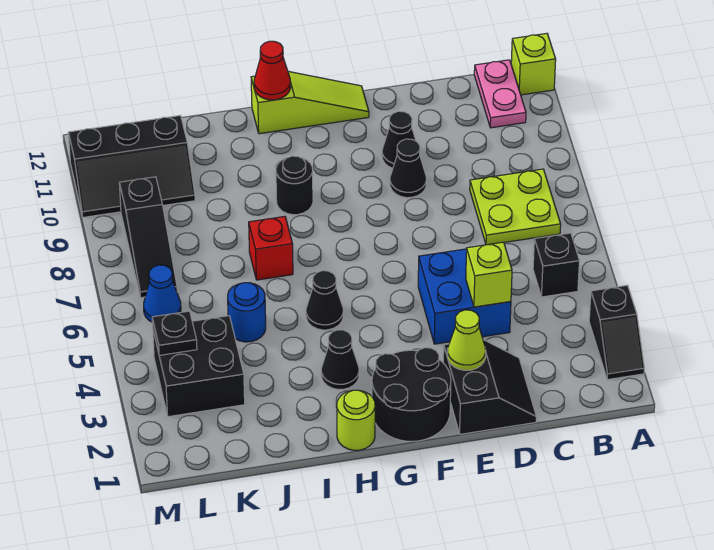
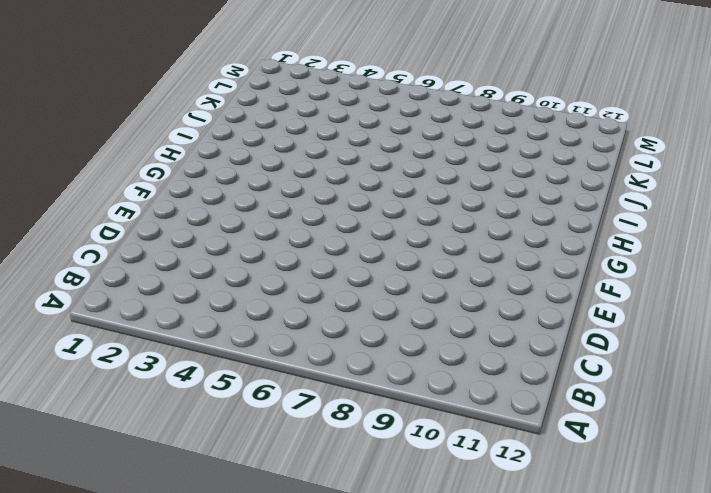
none -> black slope A2:A3 level 1 top 3
none -> lime brick A12 level 1
none -> black brick B5 level 1

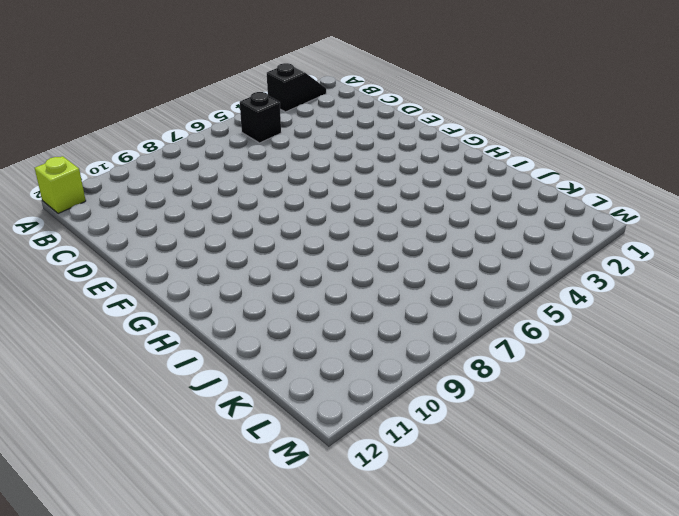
none -> lime plate B7:C8 level 1
none -> pink plate B11:B12 level 1
none -> black slope D1:E2 level 1 top E

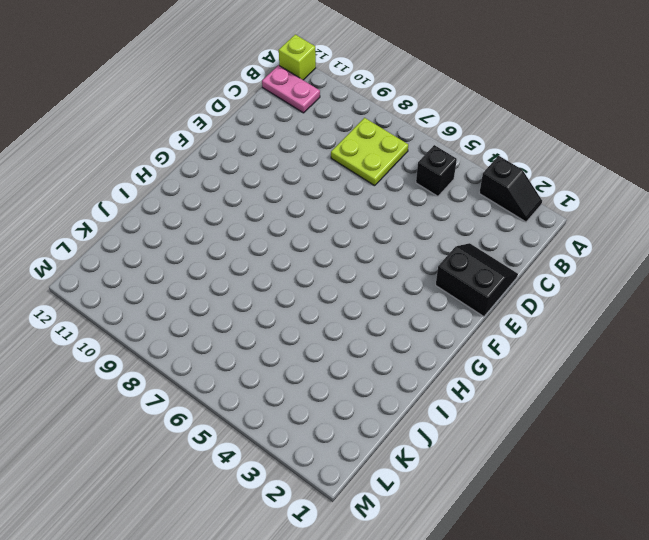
none -> blue brick D4:E5 level 1
none -> black cone E9 level 1
none -> black cone E10 level 1

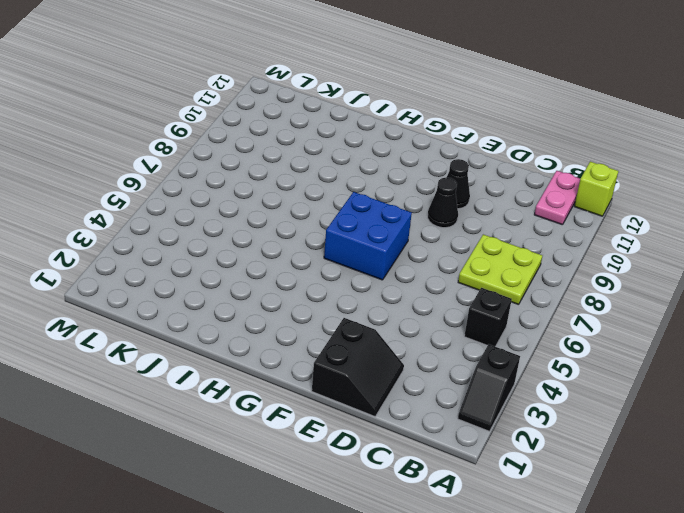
blue brick F6:G7 level 1 -> blue brick D4:E5 level 1
none -> black round brick F1:G2 level 1
none -> lime slope F12:H12 level 1 top H
none -> lime round brick H1 level 1

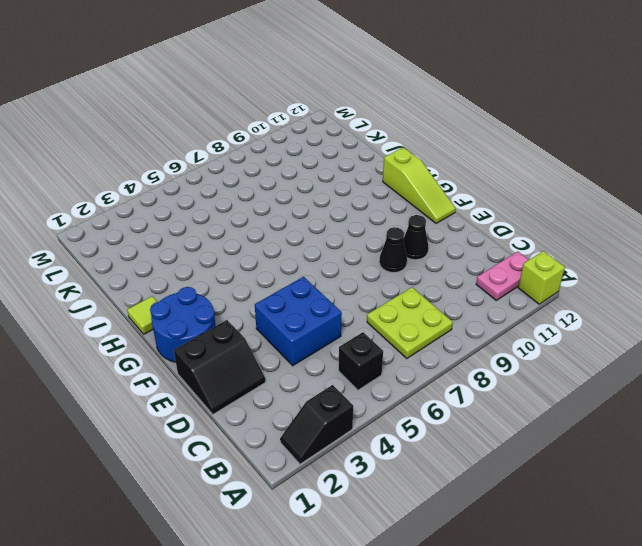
blue round brick F1:G2 level 1 -> black round brick F1:G2 level 1
lime tile H1 level 1 -> lime round brick H1 level 1
none -> black cone H3 level 1
none -> black cone H5 level 1
none -> black round brick H9 level 1

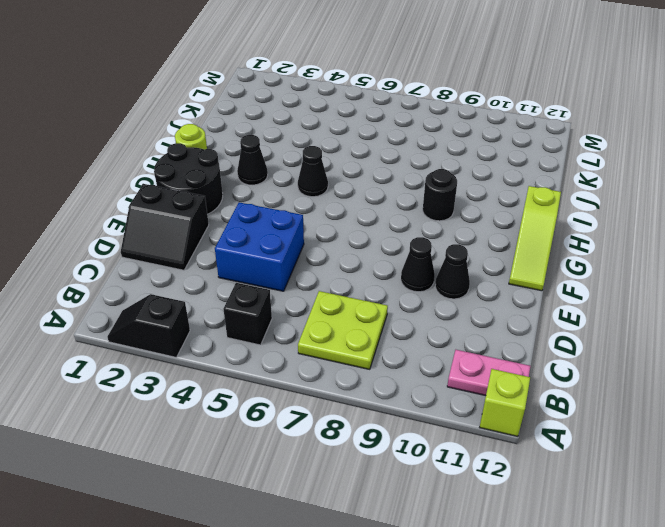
none -> red brick I7 level 1
none -> blue round brick J5 level 1
none -> black brick K3:L4 level 1

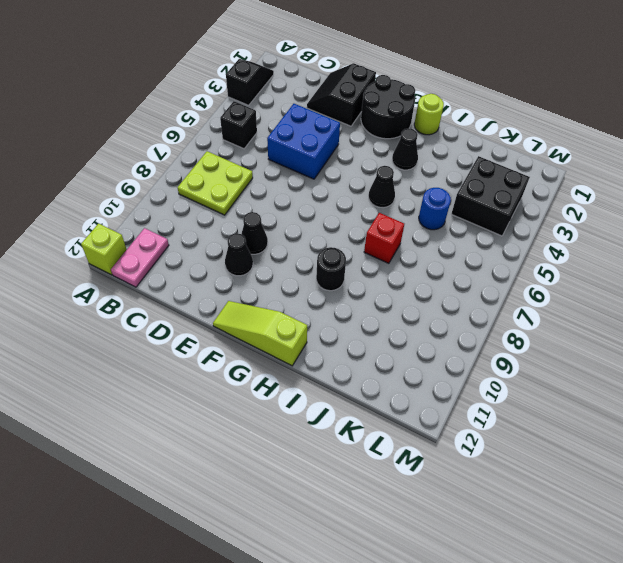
none -> black slope K10:M11 level 1 top 11
none -> blue cone L6 level 1
none -> black slope L7:L9 level 1 top 9

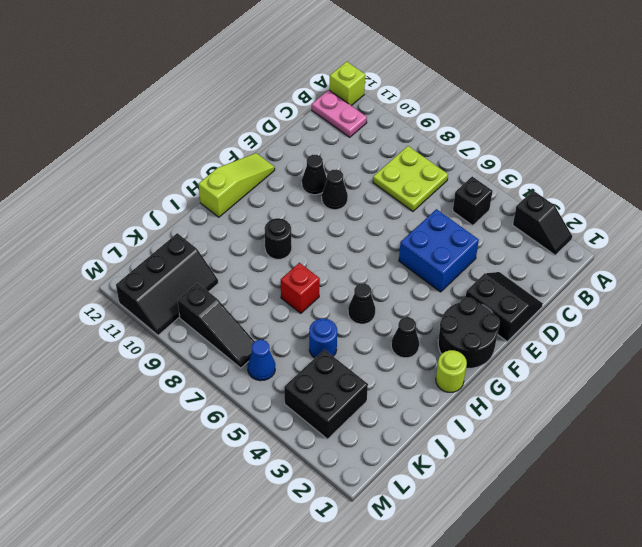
none -> lime brick D4 level 2
none -> lime cone E2 level 2
none -> red cone H12 level 2

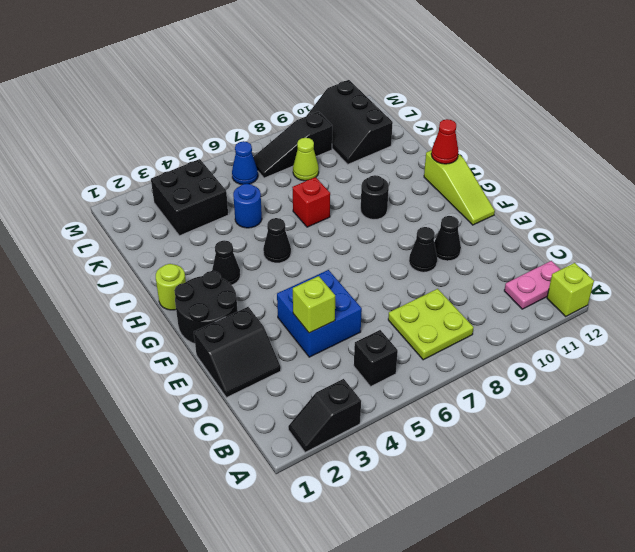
lime cone K8 level 1 -> lime cone E2 level 2
none -> black plate L4 level 2

